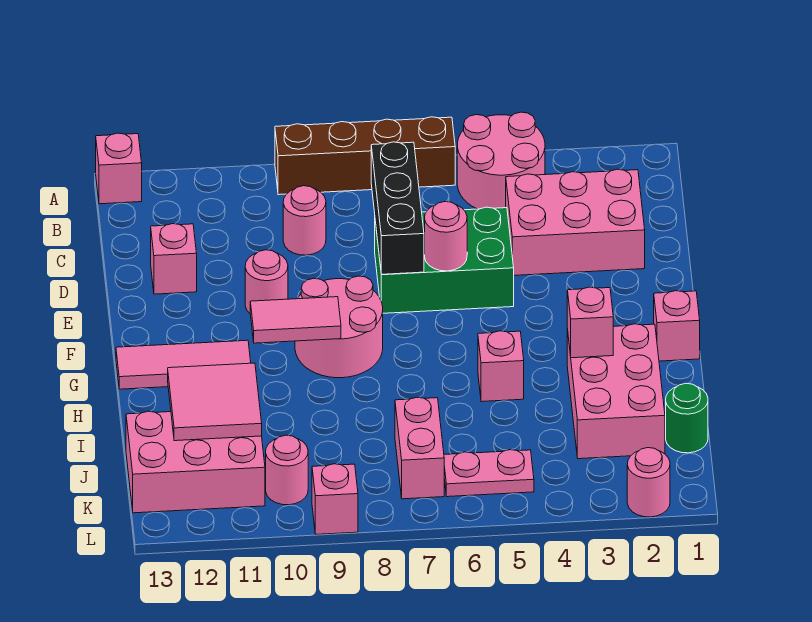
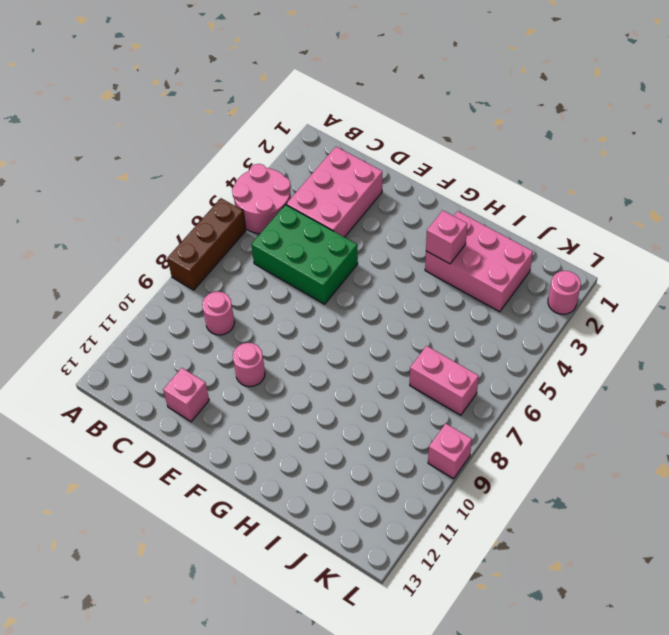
brown brick A6:A8 level 1 -> brown brick A6:A9 level 1
green brick C5:E6 level 1 -> green brick D5:E7 level 1
none -> pink brick A13 level 1
none -> pink round brick F8:G9 level 1
none -> pink brick G1 level 1

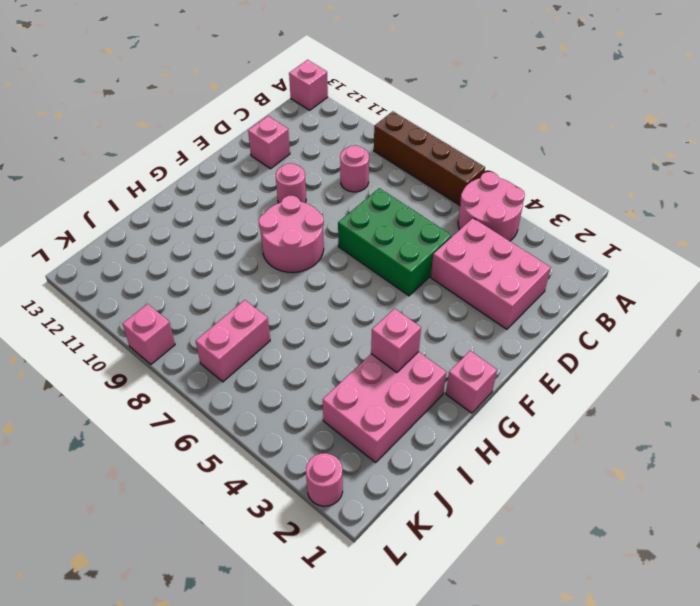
none -> pink tile G11:G13 level 1
none -> pink brick H5 level 1
none -> green round brick J1 level 1

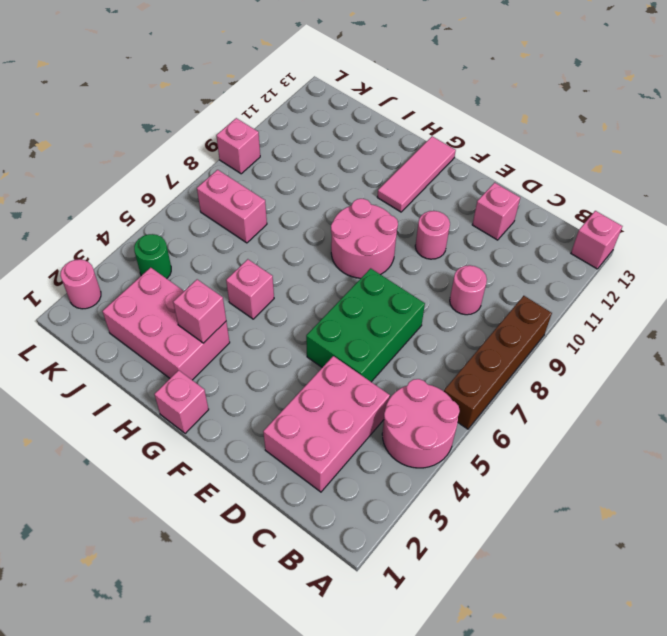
green round brick K4 level 1 -> green round brick J1 level 1
none -> pink brick J11:K13 level 1
none -> pink plate K5:K6 level 1
none -> pink round brick K10 level 1

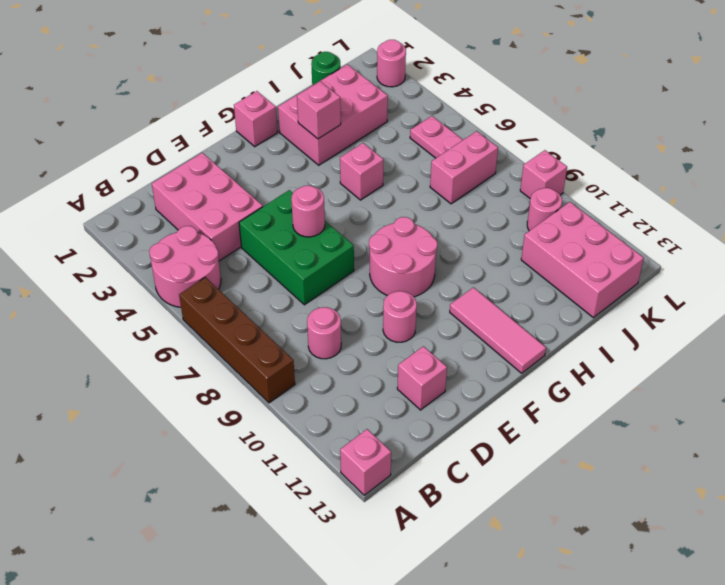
none -> black brick C7:E7 level 2
none -> pink tile G9:G10 level 2
none -> pink tile I11:J12 level 2

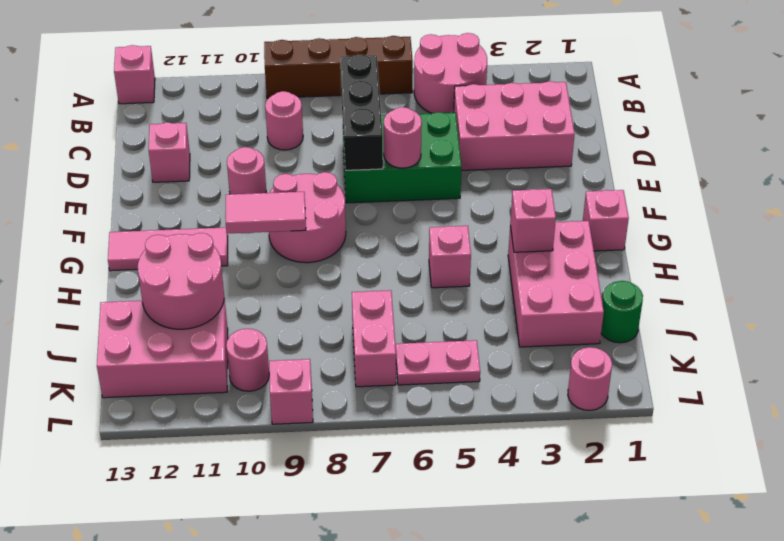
pink round brick I11:J12 level 2 -> pink tile I11:J12 level 2

